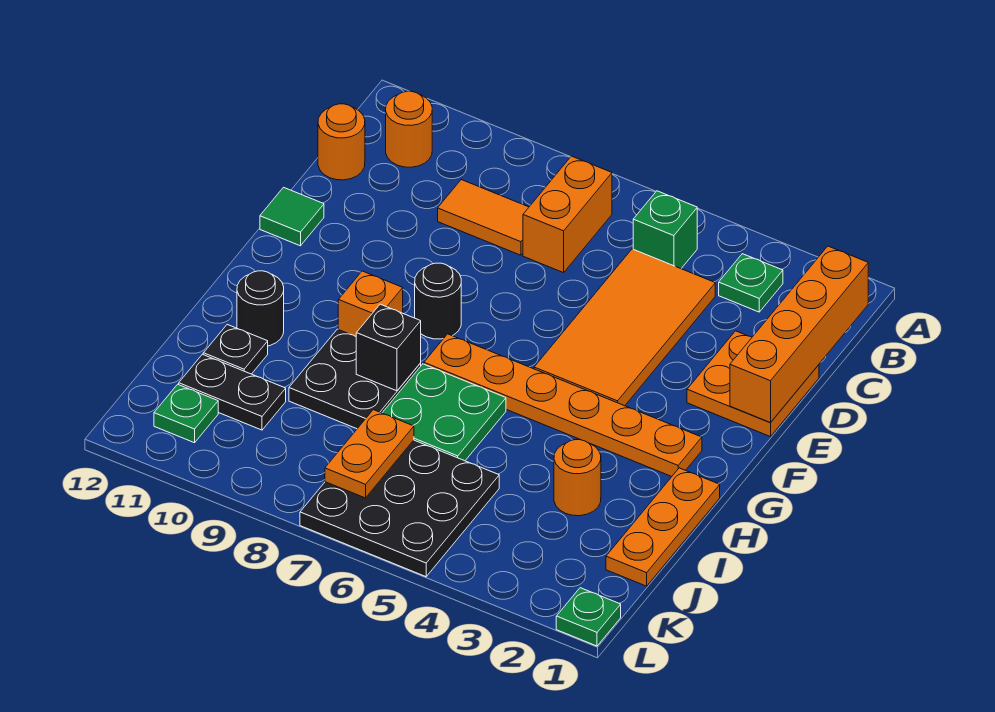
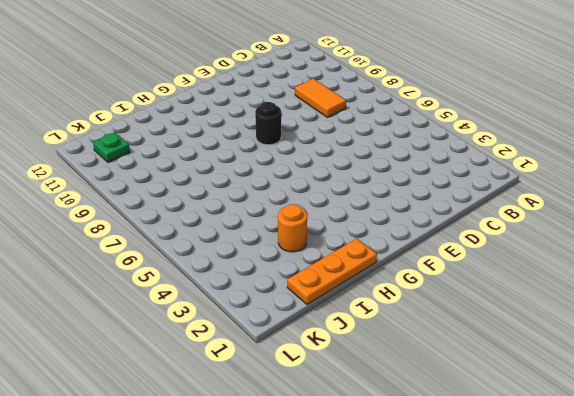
none -> green plate B3 level 1
none -> green brick B5 level 1
none -> orange brick B7:C7 level 1

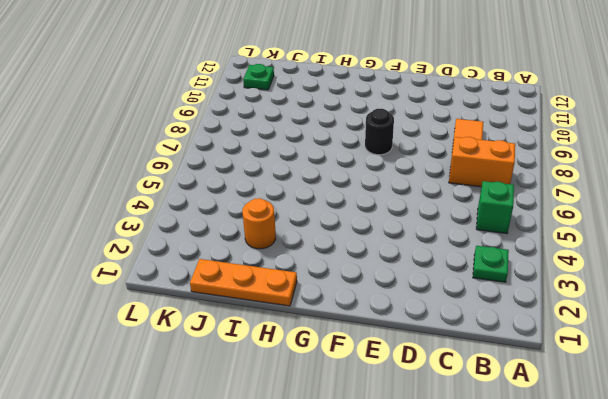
none -> orange round brick B11 level 1
none -> orange tile C4:F5 level 1
none -> orange round brick C12 level 1

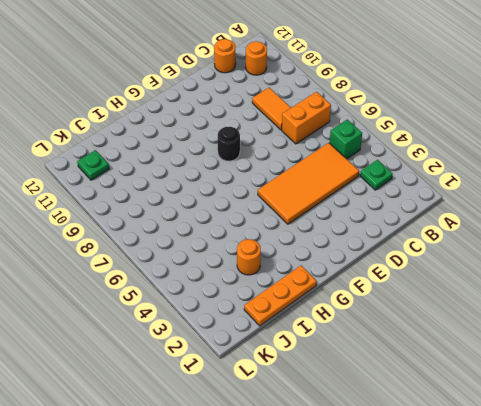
none -> orange plate D1:E2 level 1
none -> green tile E12 level 1
none -> orange plate G2:G7 level 1

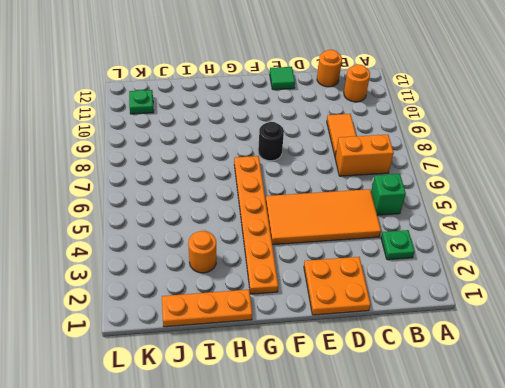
none -> orange brick G9 level 1
none -> green plate H6:I7 level 1
none -> black plate H8:I9 level 1

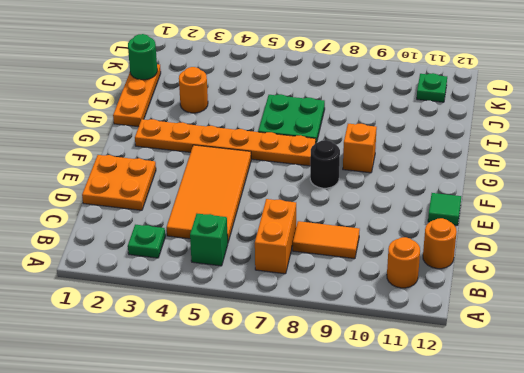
green round brick J1 level 2 -> none
none -> black plate H8:I9 level 1
none -> black round brick H11 level 1
none -> black plate I11 level 1

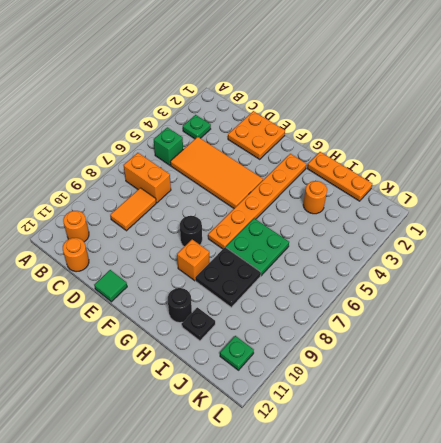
none -> black plate J5:L7 level 1
none -> black plate J10:J11 level 1
none -> green plate L1 level 1

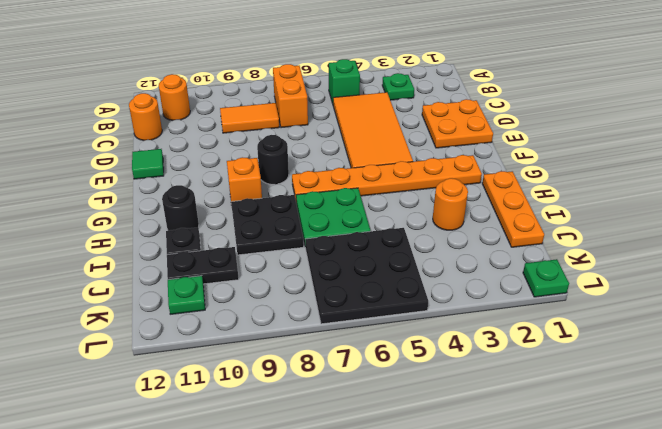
none -> orange brick B1:E1 level 2
none -> black brick H8 level 2
none -> orange plate J7:K7 level 2

